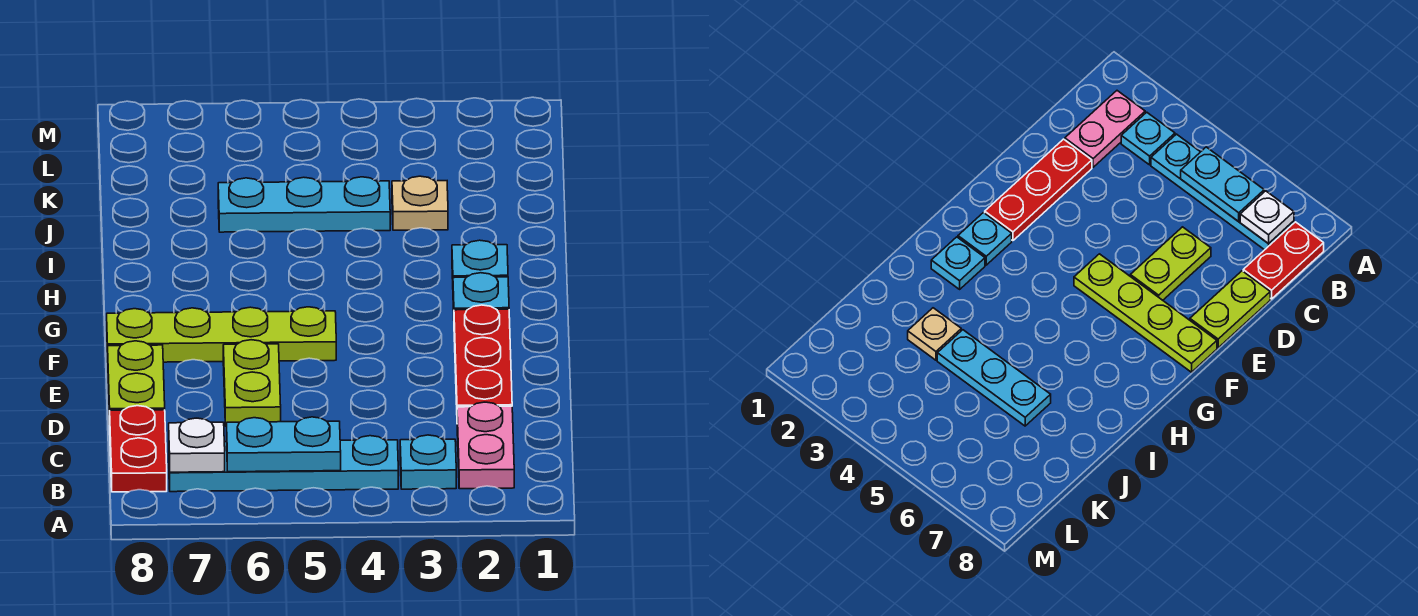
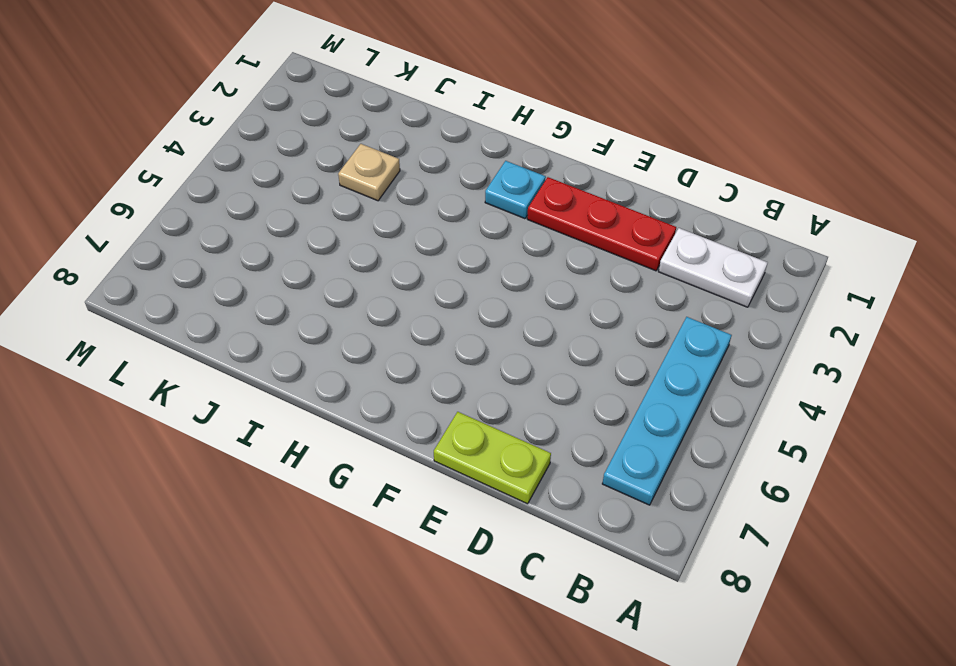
white plate B2:C2 level 1 -> pink plate B2:C2 level 1
none -> cyan plate B3 level 1
none -> red plate B8:C8 level 1
none -> lime plate D6:E6 level 1

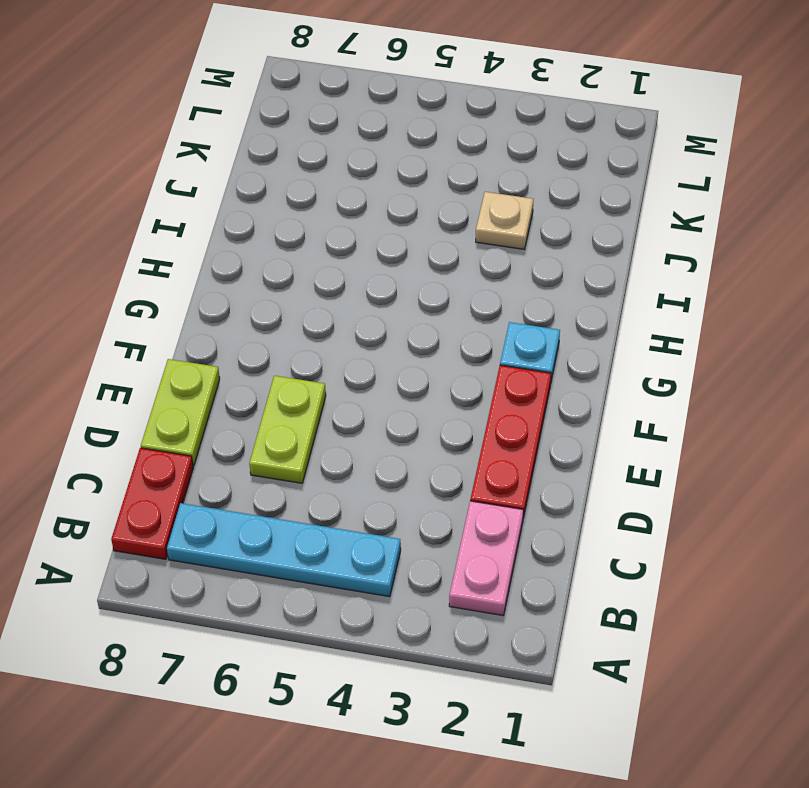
none -> cyan plate B3 level 1
none -> lime plate F5:F8 level 1
none -> cyan plate H2 level 1

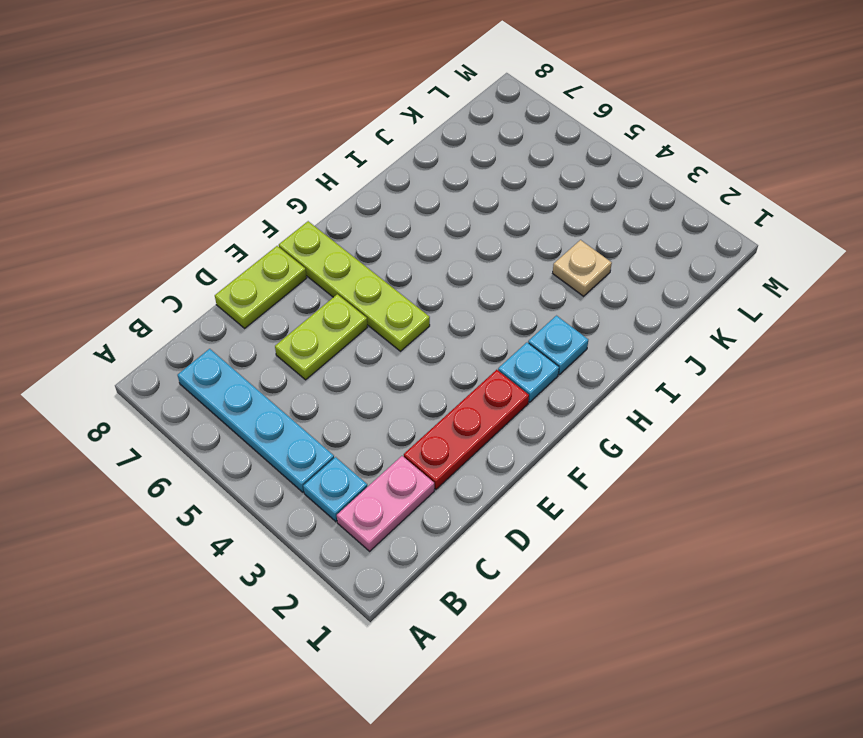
none -> red plate B8:C8 level 1
none -> cyan plate J4:J6 level 1
none -> cyan plate B5:B6 level 2

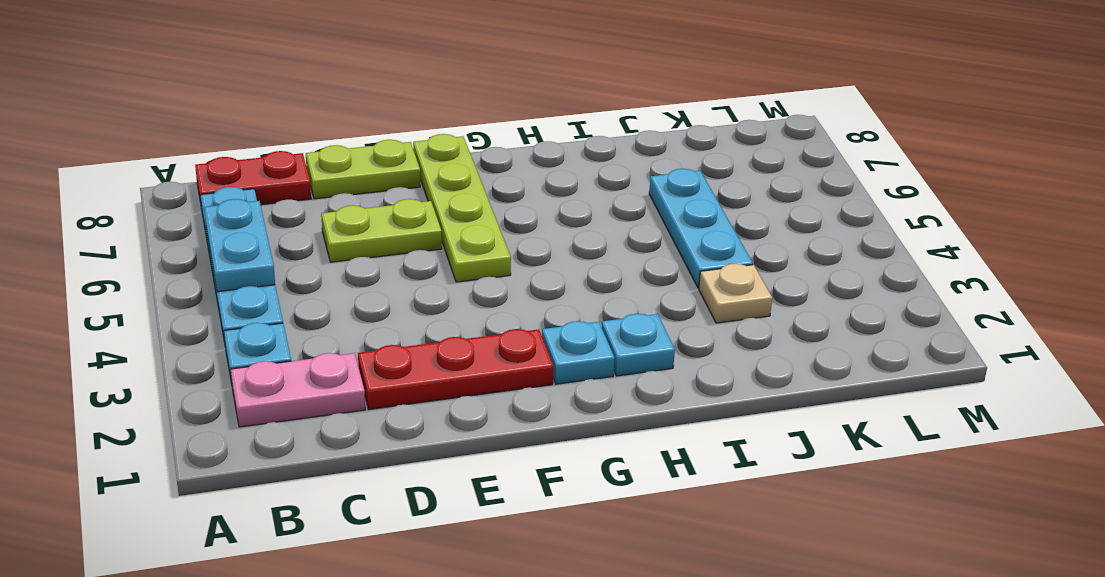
none -> white plate B7 level 2

